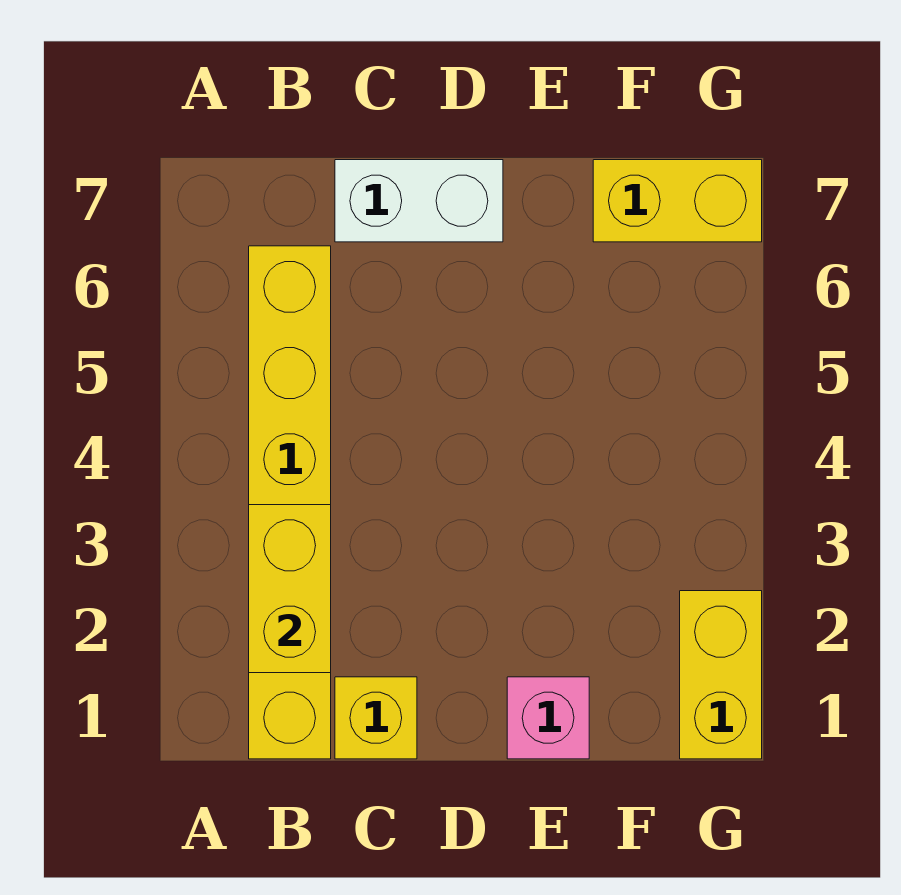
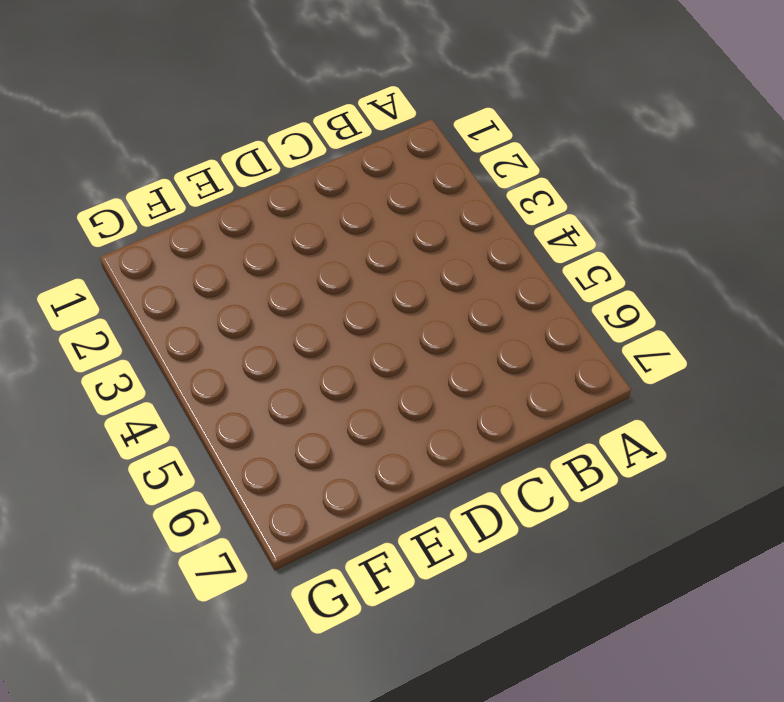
none -> yellow brick B1:B6 level 1
none -> yellow brick C1 level 1

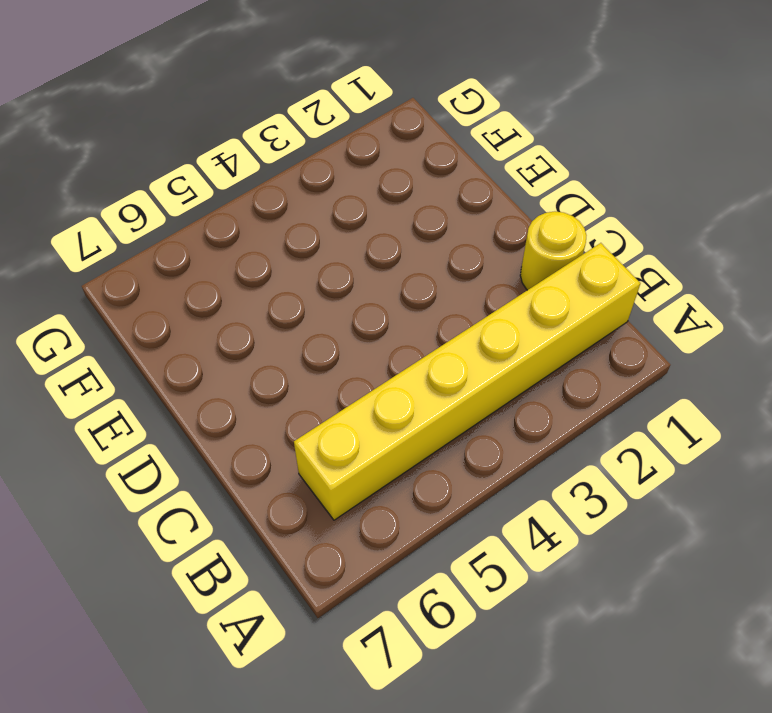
yellow round brick C1 level 1 -> yellow brick C1 level 1
none -> white brick C7:D7 level 1
none -> pink brick E1 level 1

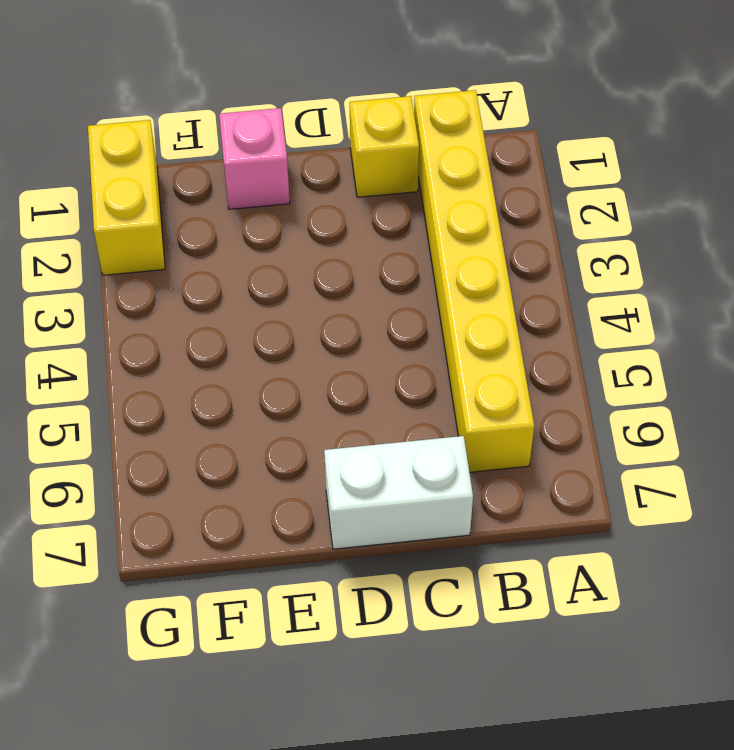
none -> yellow brick F7:G7 level 1
none -> yellow brick B2:B3 level 2

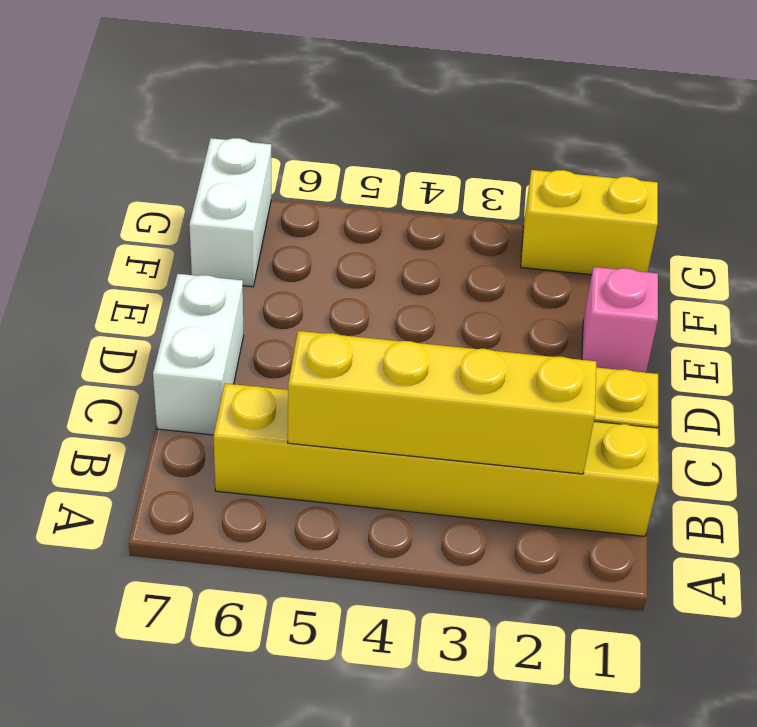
yellow brick B2:B5 level 2 -> yellow brick B2:B3 level 2
white brick F7:G7 level 1 -> yellow brick F7:G7 level 1

